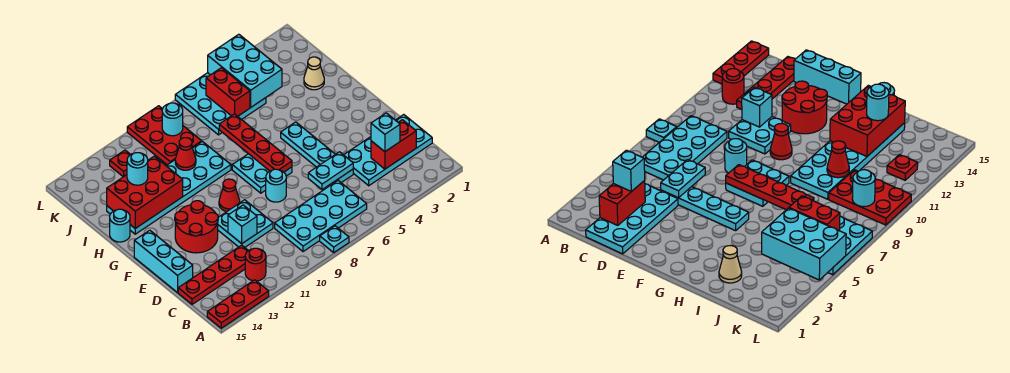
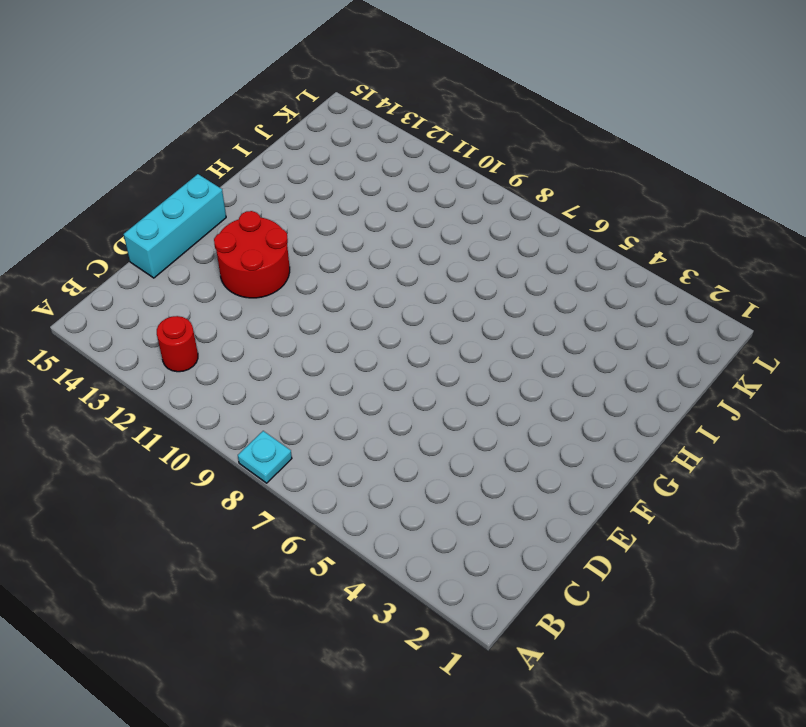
none -> red plate A13:A15 level 1
none -> cyan plate B6:C9 level 1
none -> cyan plate C1:D4 level 1
none -> red plate C12:C15 level 1

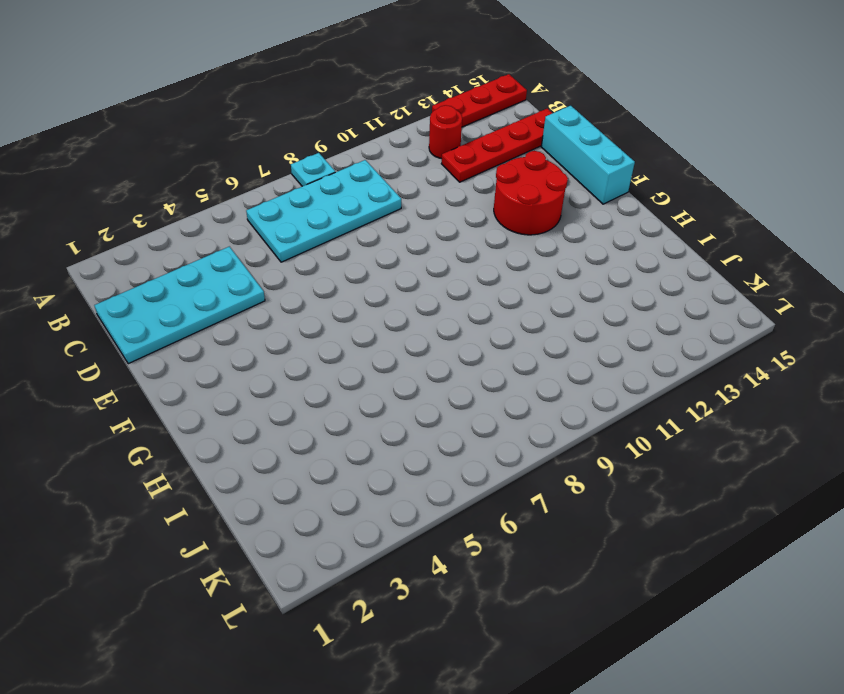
none -> cyan plate D5:G5 level 1
none -> cyan plate D10:E11 level 1
none -> cyan round brick E8 level 1
none -> cyan plate F7:G8 level 1

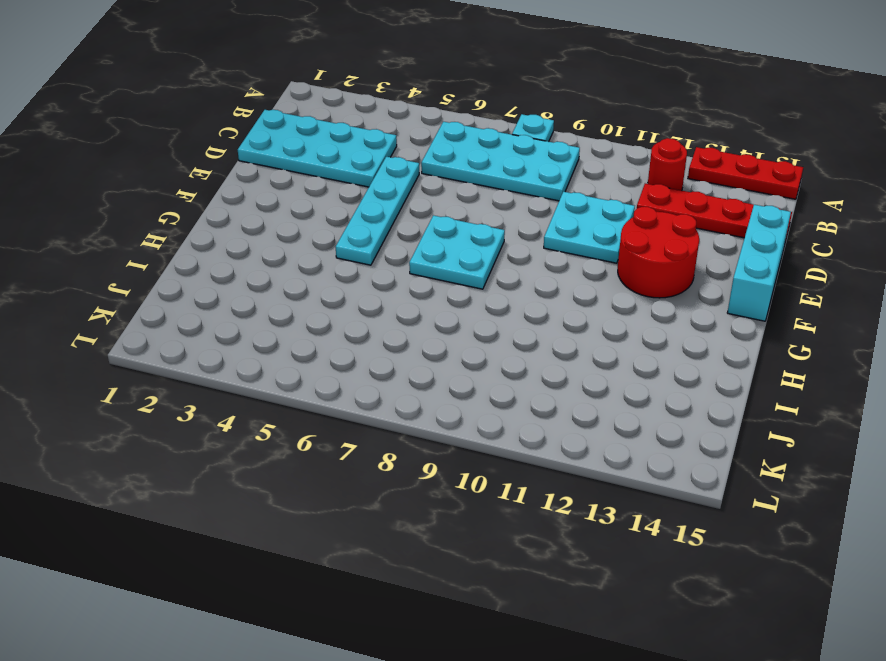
none -> cyan round brick E8 level 1
none -> red cone F10 level 1
none -> cyan plate H9:I14 level 1
none -> cyan round brick H15 level 1

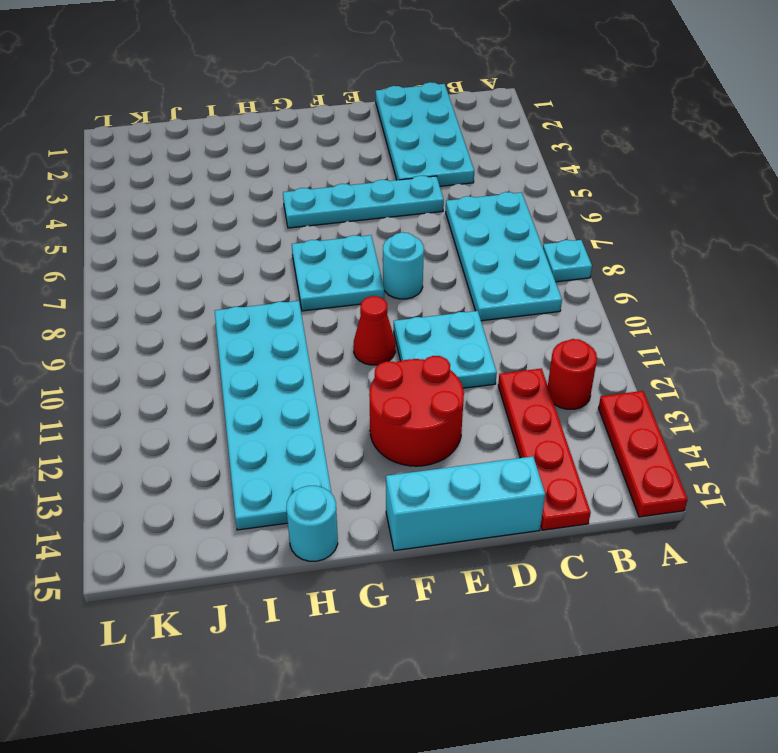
none -> tan cone I2 level 1
none -> cyan plate J5:L7 level 1
none -> red plate J9:L10 level 1
none -> red plate K12 level 1

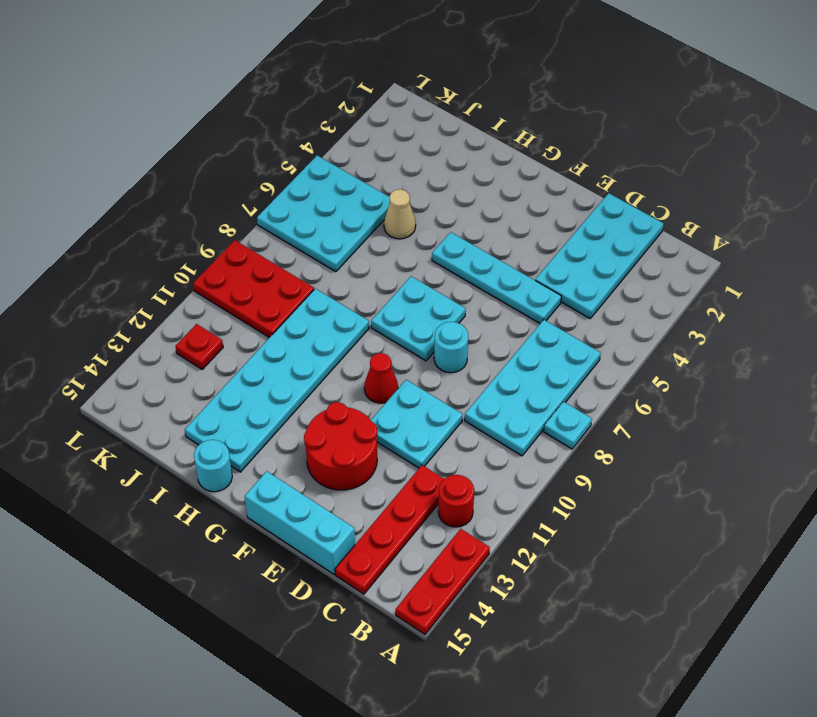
tan cone I5 level 1 -> tan cone I2 level 1
none -> red brick C2:C3 level 2
none -> cyan plate D5:D6 level 2
none -> cyan brick D11 level 2
none -> red plate F7:I7 level 2

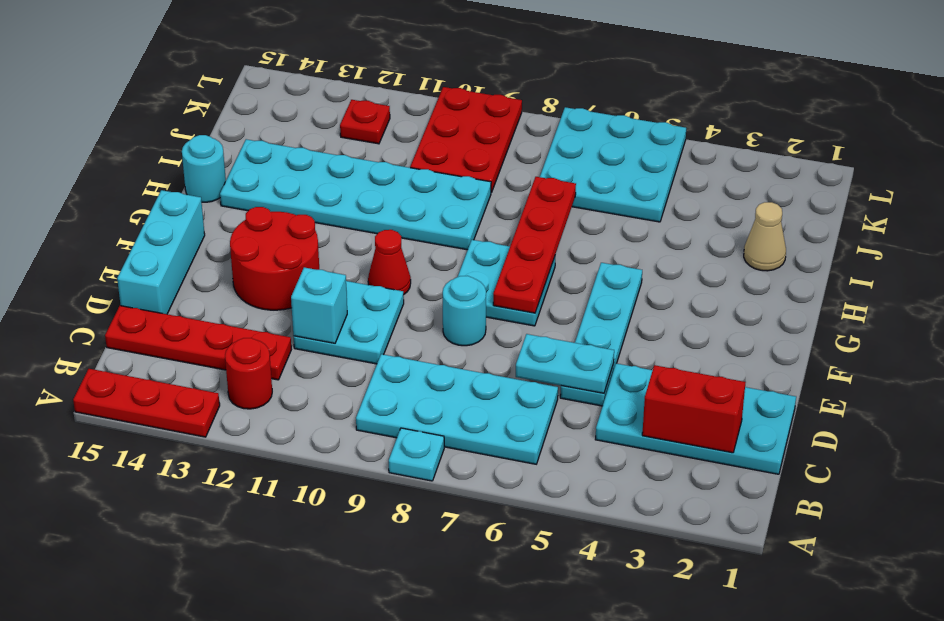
none -> red brick H12:I14 level 2
none -> red cone I10 level 2
none -> cyan brick J4:L5 level 2
none -> red brick J6:K6 level 2

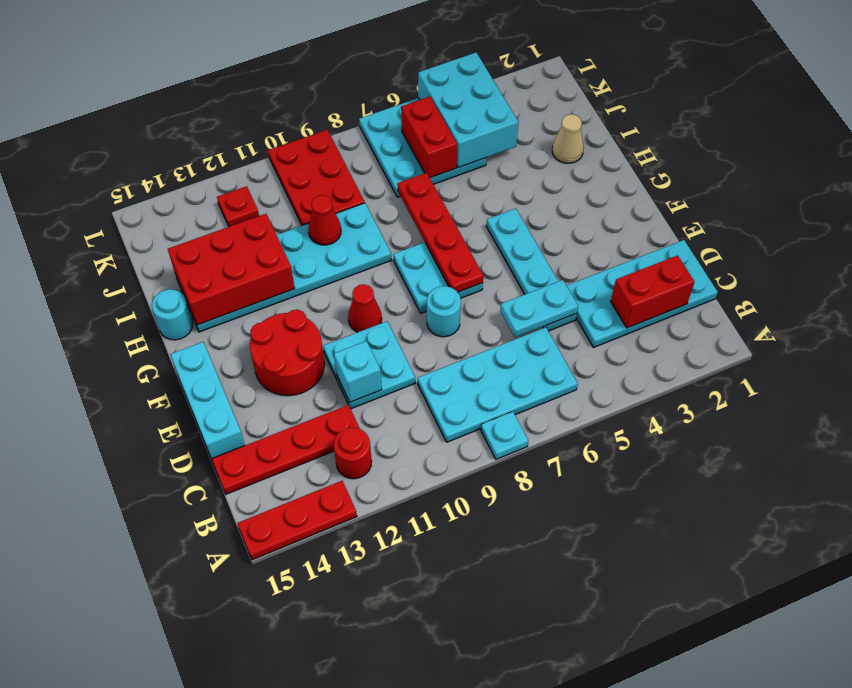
none -> cyan round brick K9 level 2
none -> cyan brick C3 level 3
none -> cyan round brick I13 level 3

